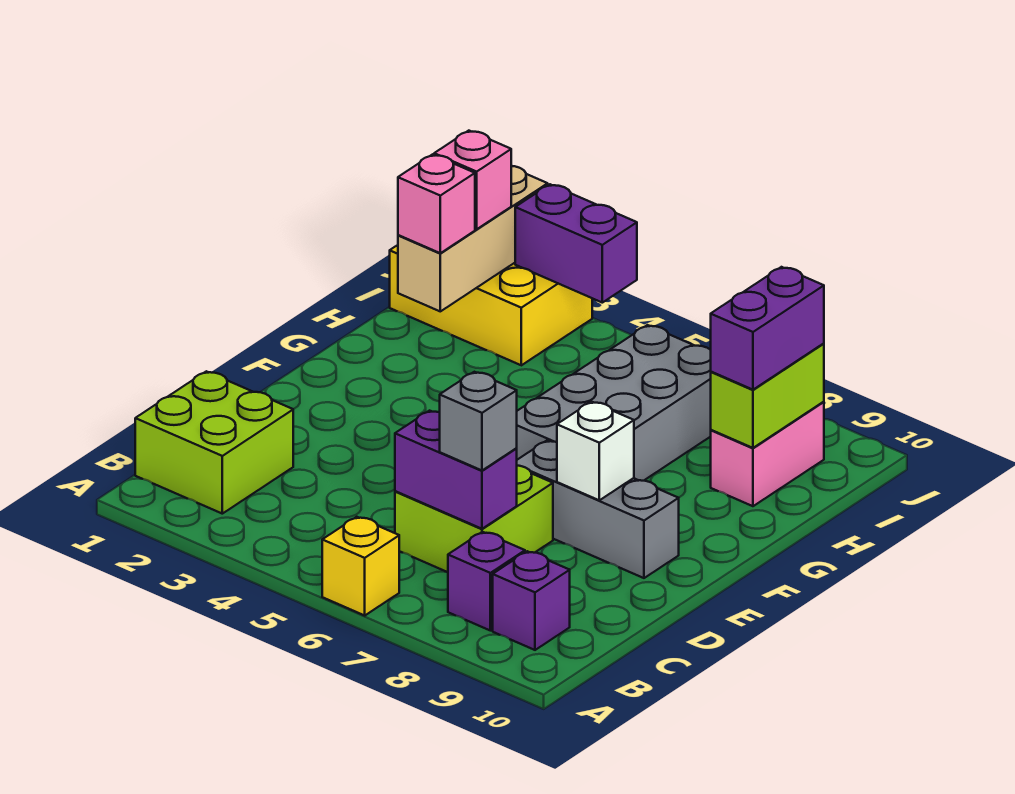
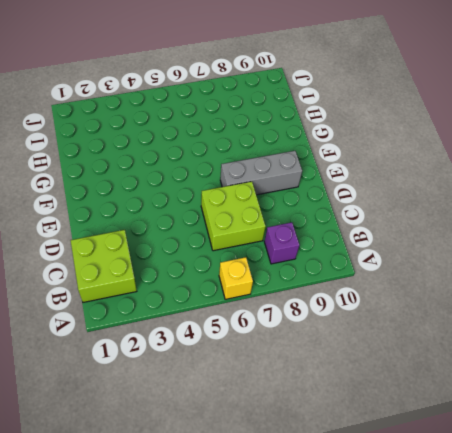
none -> purple brick B9 level 1
none -> grey brick F6:I7 level 1
none -> pink brick H9:I9 level 1

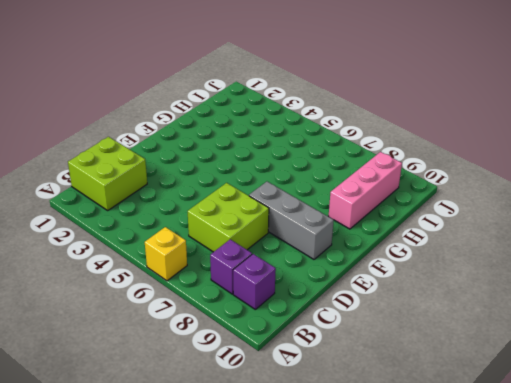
pink brick G9:I9 level 1 -> pink brick H9:I9 level 1
none -> grey brick F6:I7 level 1
none -> yellow brick I1:J3 level 1
none -> purple brick C6:C7 level 2

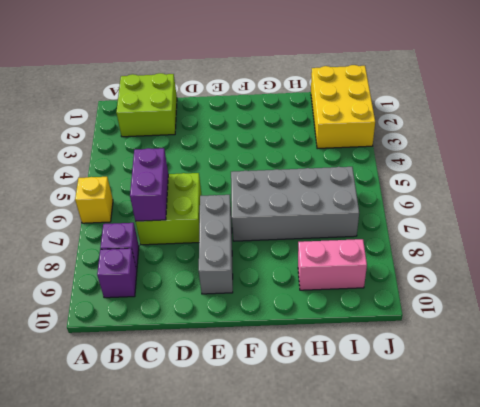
none -> white brick E8 level 2
none -> tan brick H2:J2 level 2
none -> lime brick H9:I9 level 2

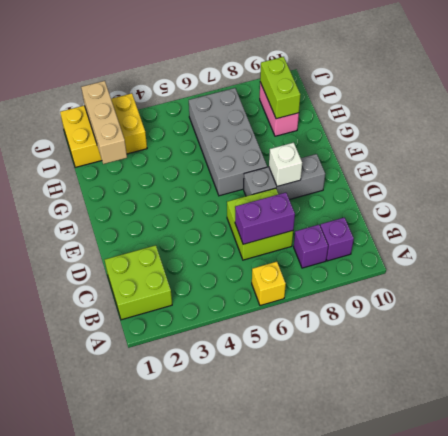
none -> purple brick J3:J4 level 2
none -> grey brick C7 level 3
none -> pink brick H2 level 3

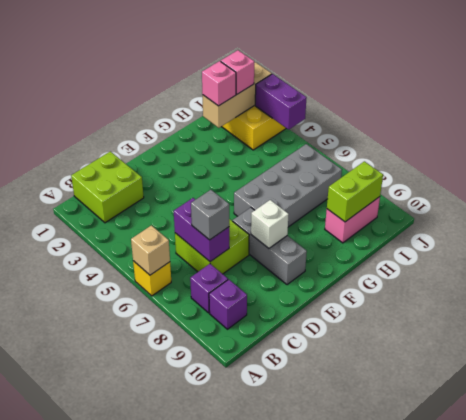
tan brick A6 level 2 -> none
none -> purple brick H9:I9 level 3

